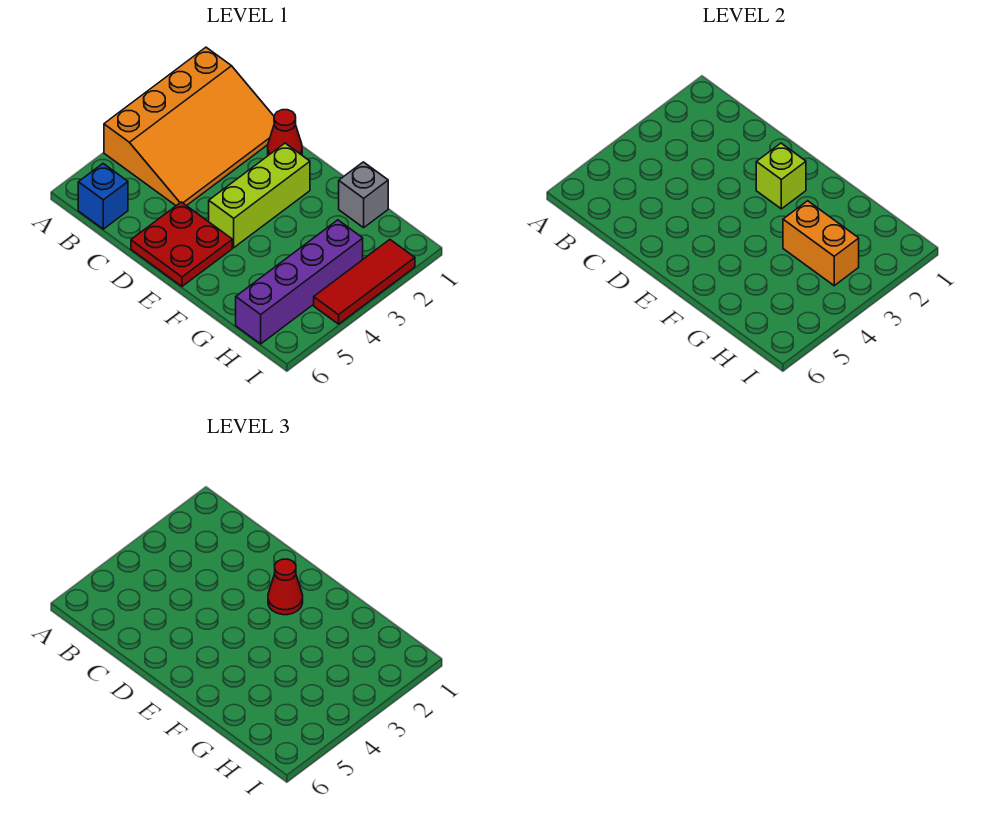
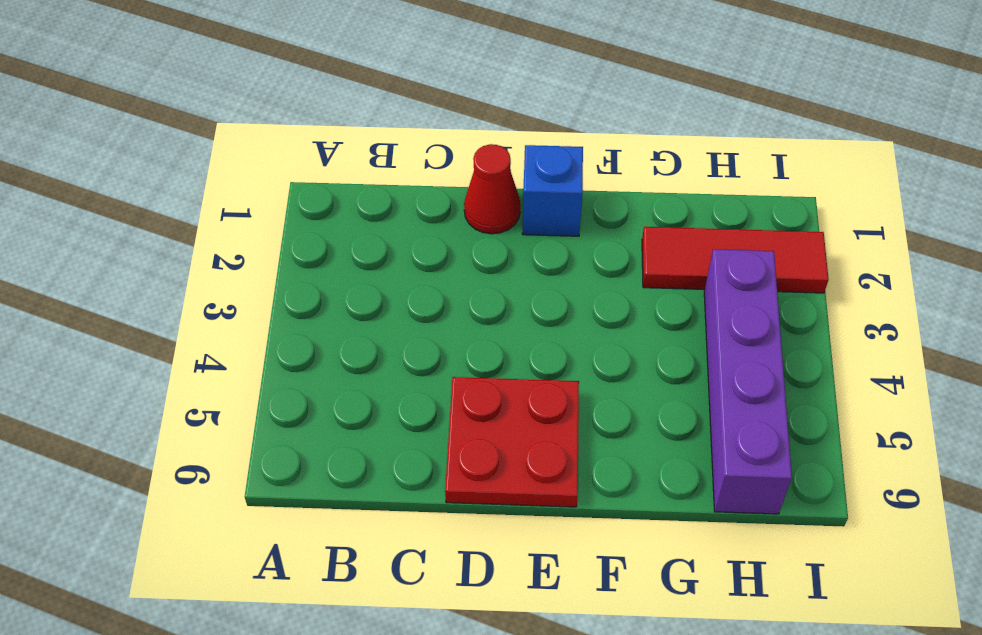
blue brick E1 level 1 -> blue brick B6 level 1
red tile G2:I2 level 1 -> red tile I2:I4 level 1
none -> orange slope A1:C4 level 1 top A
none -> lime brick E2:E4 level 1

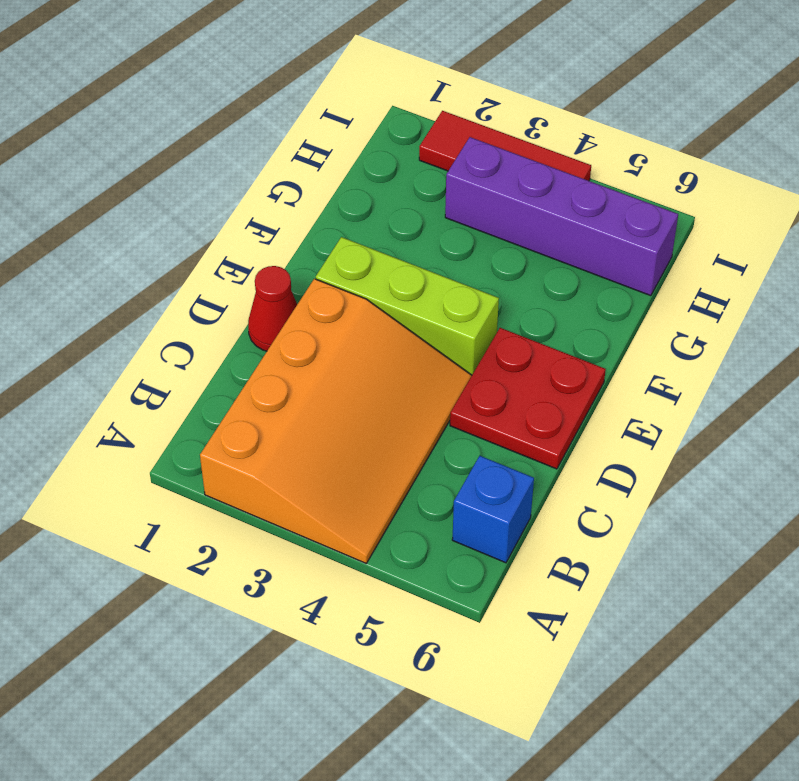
orange slope A2:D4 level 1 top 2 -> orange slope A1:C4 level 1 top A
none -> grey brick G1 level 1
none -> lime brick E2 level 2

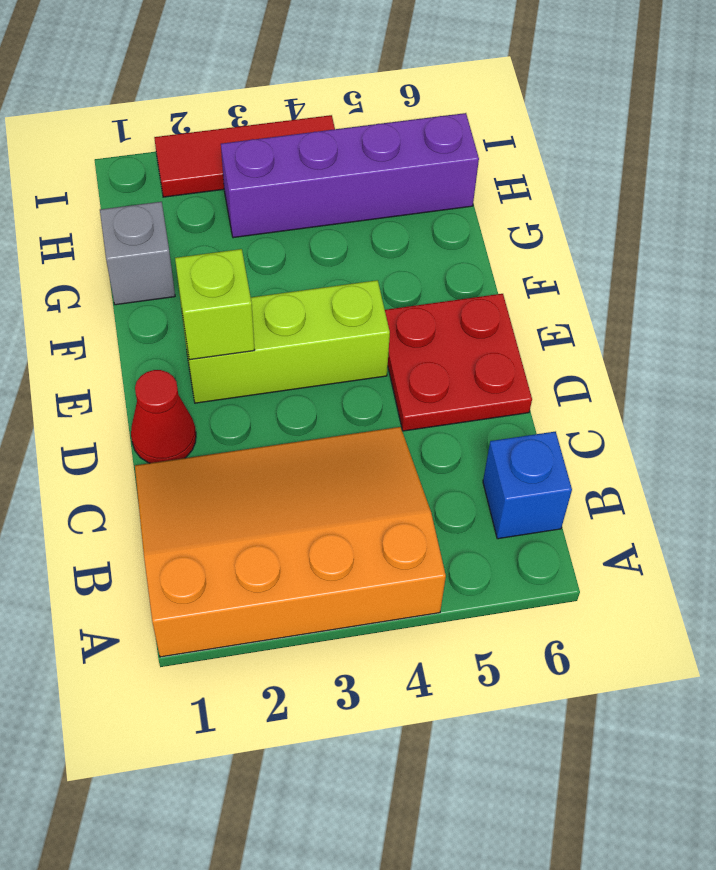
none -> orange brick G3:H3 level 2
none -> red cone E2 level 3

